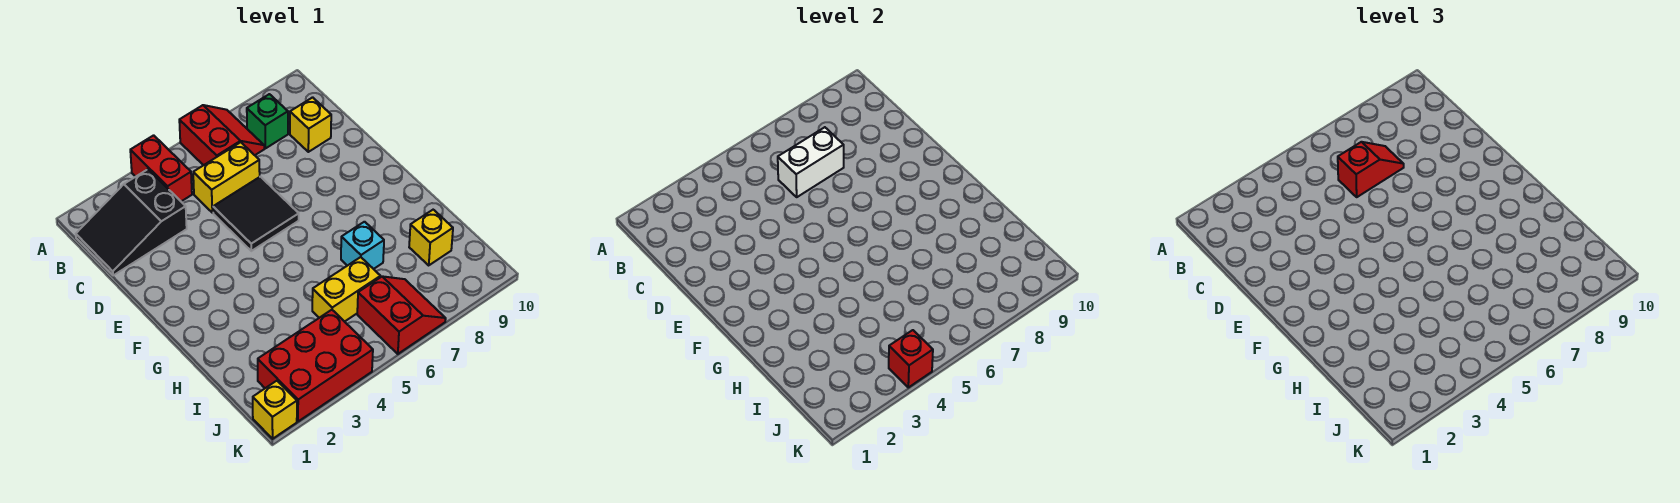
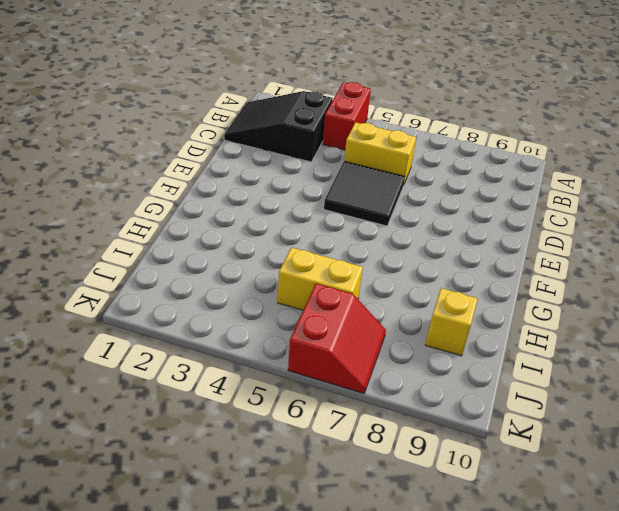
none -> red slope A6:B7 level 1 top 6
none -> green brick B8 level 1
none -> yellow brick C9 level 1

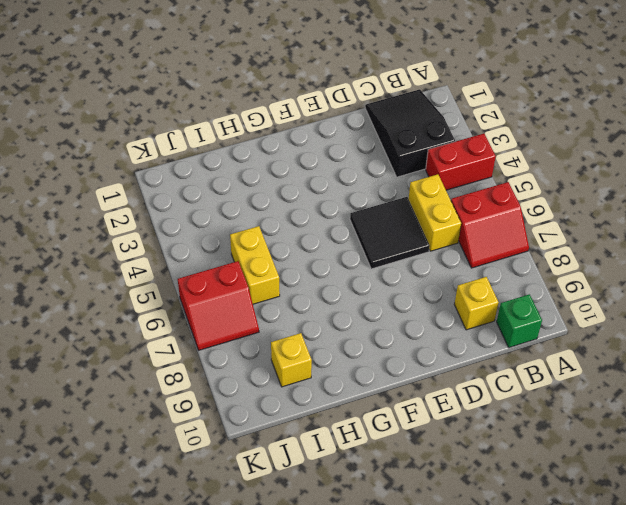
green brick B10 level 1 -> green brick B8 level 1
none -> cyan brick H7 level 1
none -> red brick J2:K4 level 1
none -> yellow brick K1 level 1

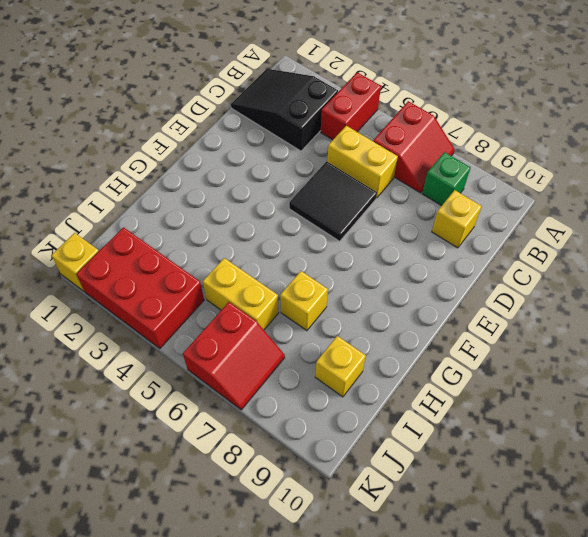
yellow brick H7 level 1 -> cyan brick H7 level 1
none -> white brick C6:C7 level 2
none -> red brick K4 level 2
none -> red slope C6:C7 level 3 top 6

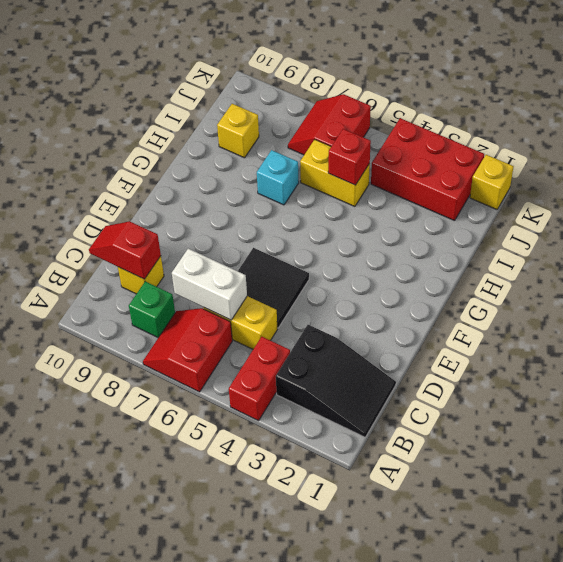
red slope C9:C10 level 2 top 9 -> red slope C6:C7 level 3 top 6
red brick I5 level 2 -> red brick K4 level 2

